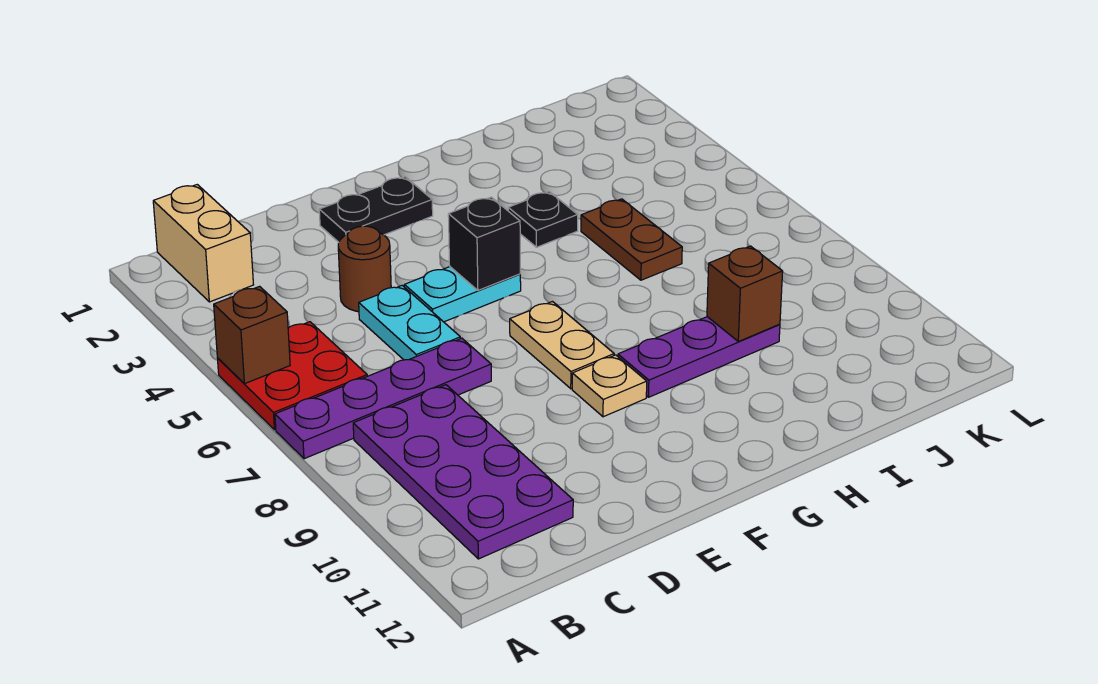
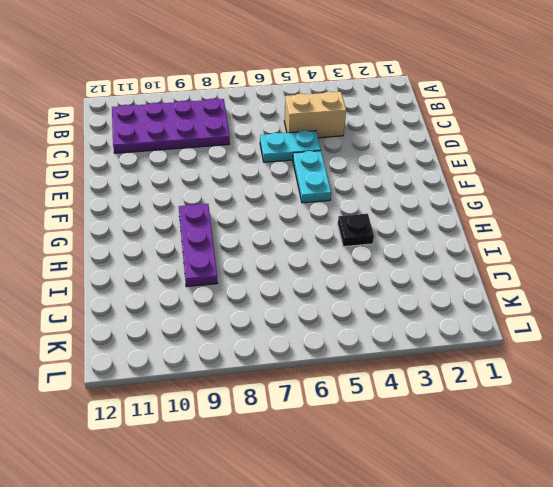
tan brick C4:C5 level 1 -> tan brick B1:B2 level 1
none -> red plate A5:B6 level 1
none -> purple plate A7:D7 level 1
none -> brown round brick D4 level 1

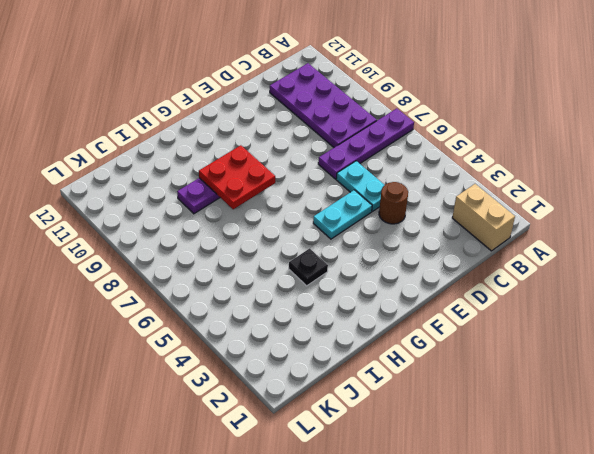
red plate G8:H9 level 2 -> red plate A5:B6 level 1
none -> black plate E2:F2 level 1
none -> tan plate F7:F8 level 1
none -> tan plate F9 level 1

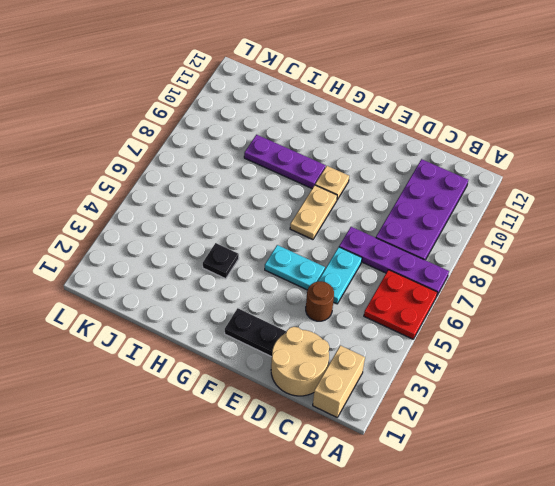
tan round brick C1:D2 level 1 -> none
none -> brown plate I5:I6 level 1
none -> brown brick A5 level 2
none -> black brick F5 level 2

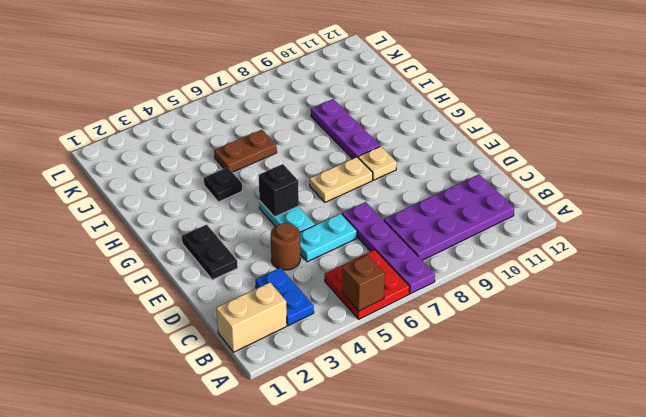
blue plate B3:C3 level 1 -> none
none -> brown brick I9 level 2

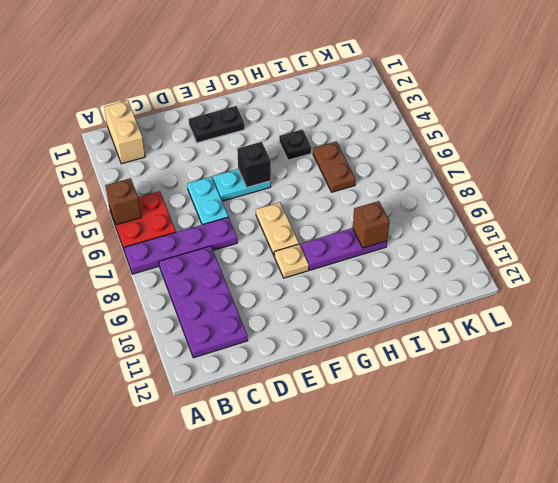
none -> brown round brick D4 level 1

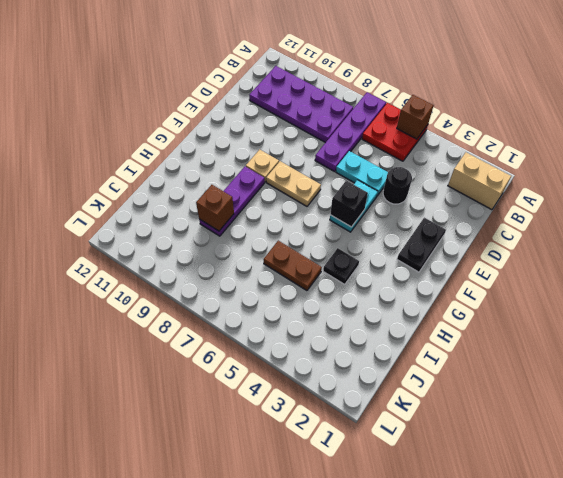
black round brick D4 level 1 -> brown round brick D4 level 1

